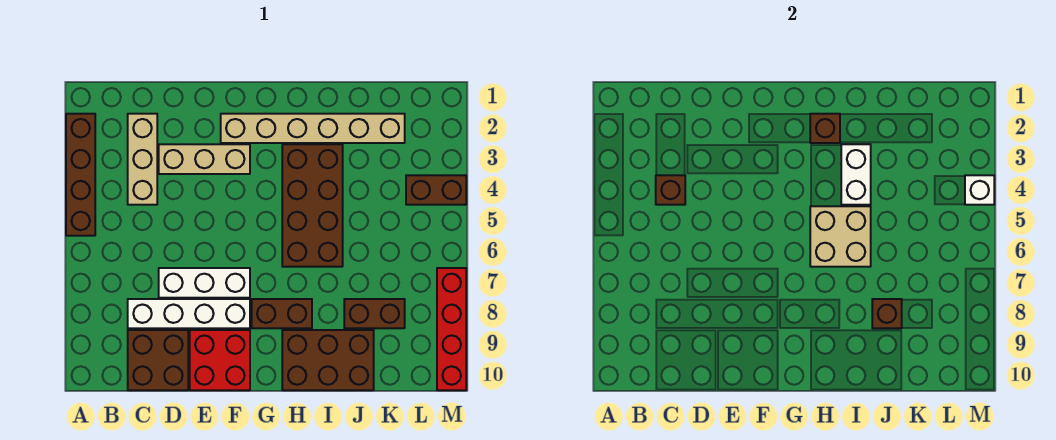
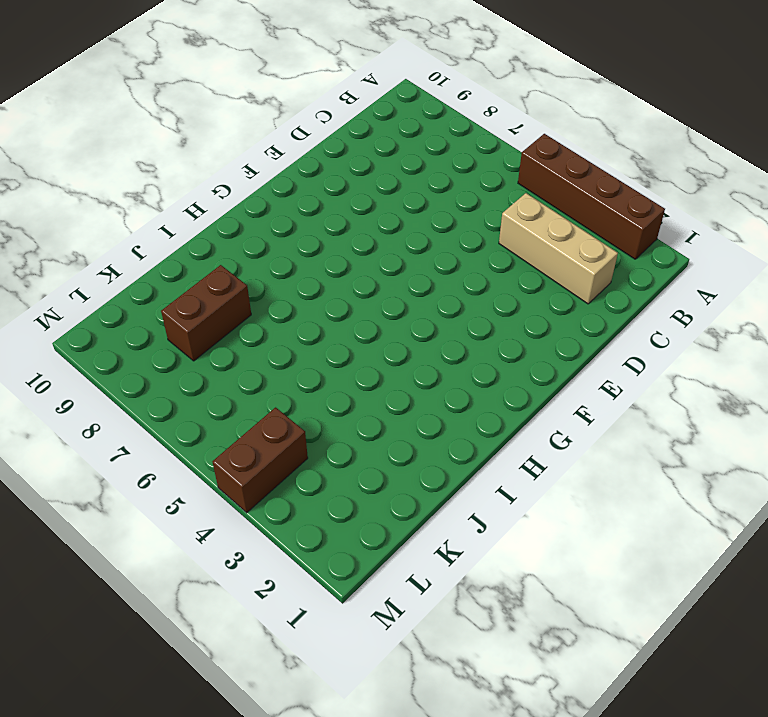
none -> white brick C8:F8 level 1
none -> brown brick C9:D10 level 1
none -> tan brick D3:F3 level 1

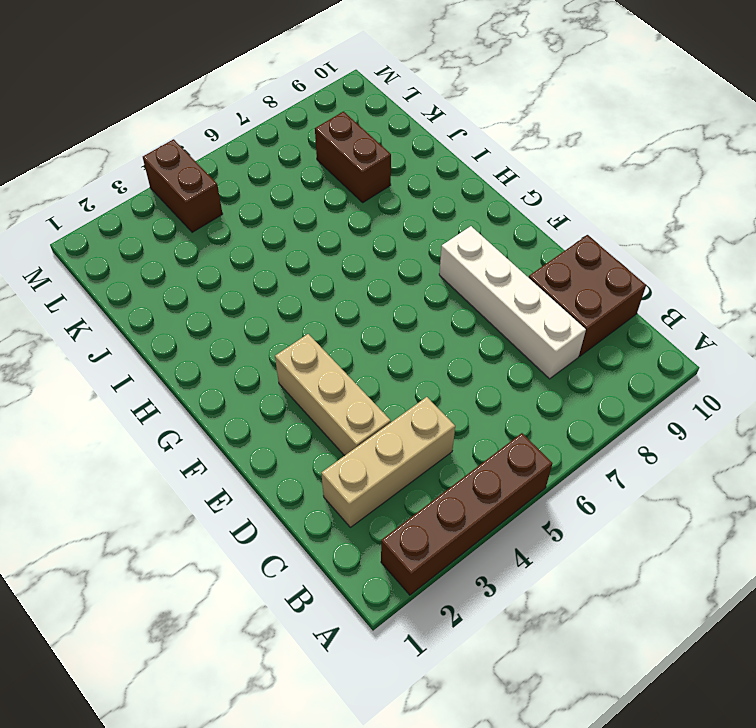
none -> white brick D7:F7 level 1
none -> red brick E9:F10 level 1
none -> tan brick F2:K2 level 1

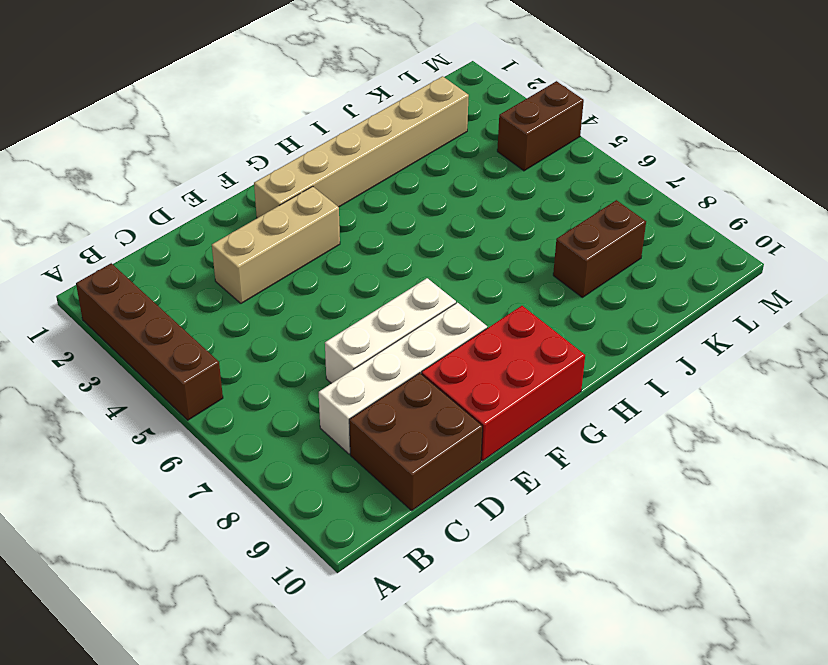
red brick E9:G10 level 1 -> red brick E9:F10 level 1
none -> tan brick C2:C4 level 1
none -> brown brick G8:H8 level 1
none -> brown brick H3:I6 level 1

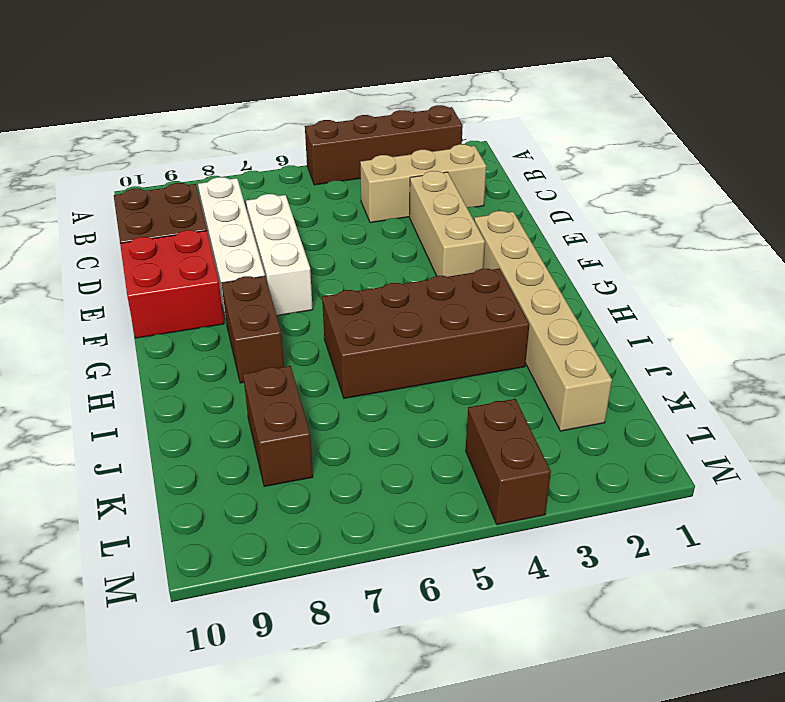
none -> brown brick H9:J10 level 1
none -> red brick M7:M10 level 1
none -> brown brick C4 level 2

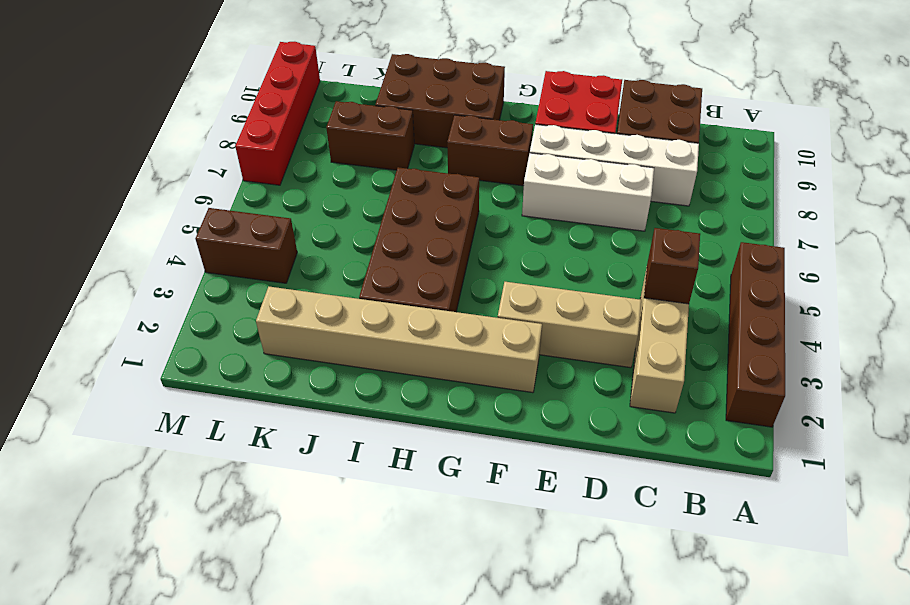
none -> brown brick H2 level 2
none -> tan brick H5:I6 level 2
none -> white brick I3:I4 level 2

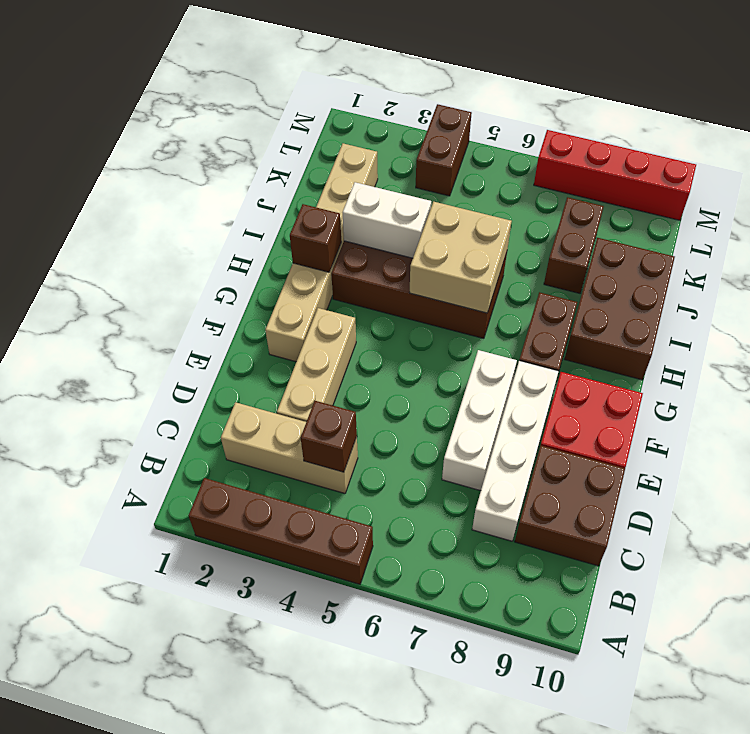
none -> brown brick J8 level 2
none -> white brick M4 level 2

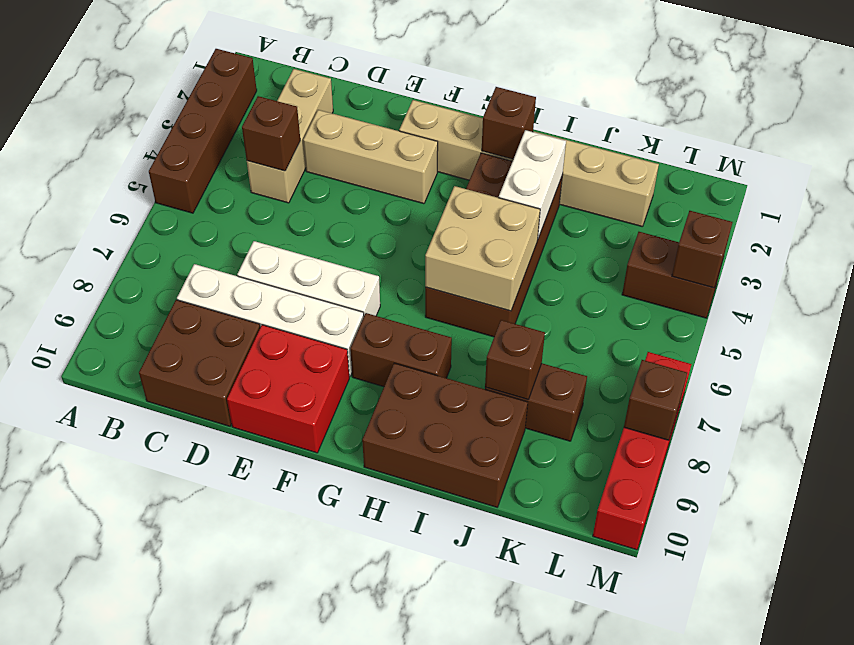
brown brick M4 level 2 -> white brick M4 level 2
brown brick M8 level 2 -> none

